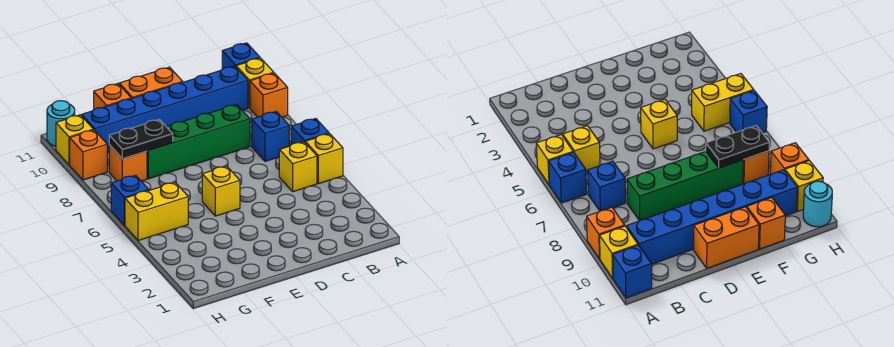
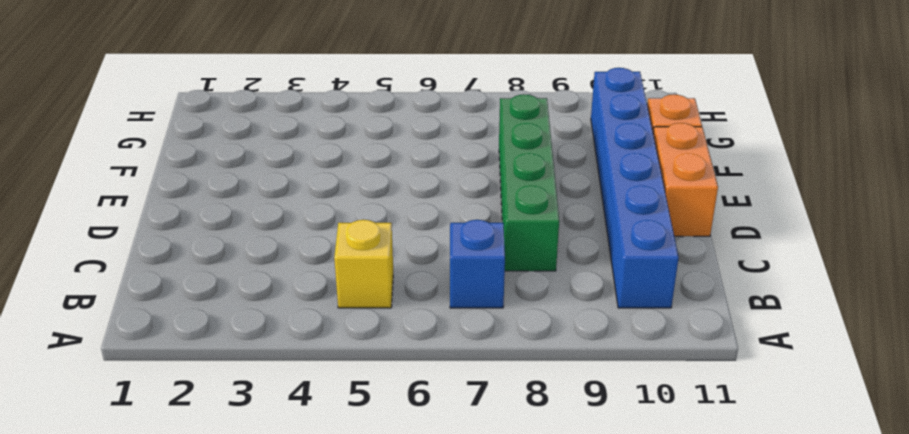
none -> yellow brick A5 level 1
none -> blue brick A6 level 1
none -> orange brick A9 level 1

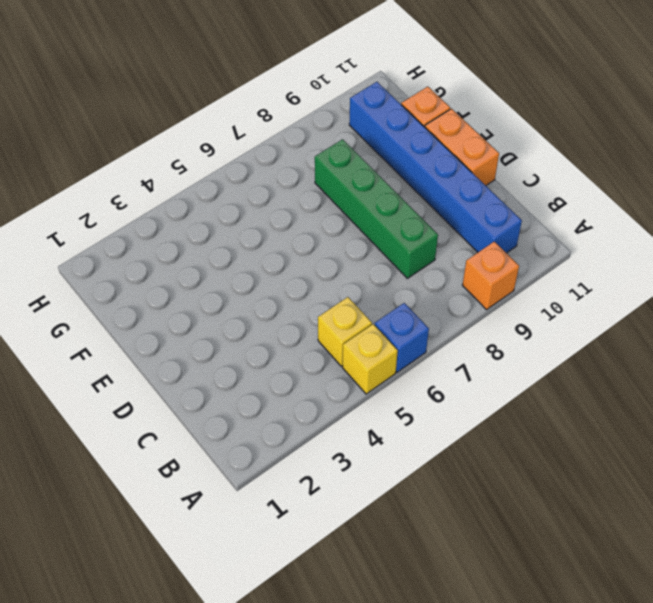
none -> yellow brick A10 level 1
none -> blue brick A11 level 1
none -> blue brick B7 level 1

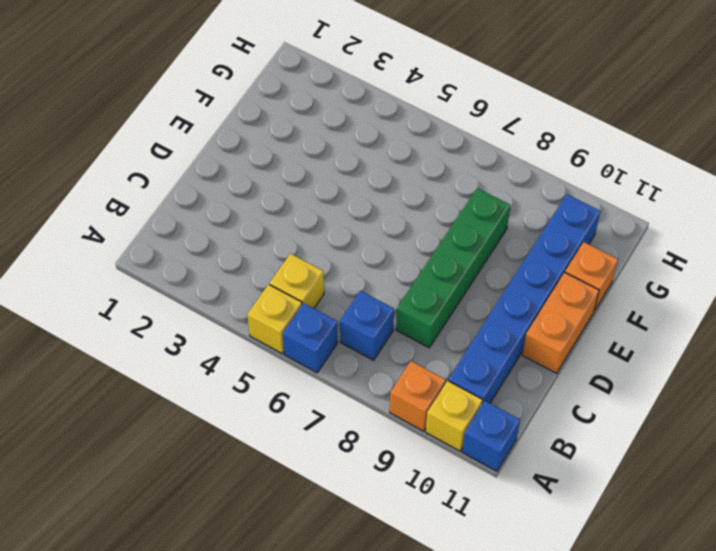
none -> yellow brick E5 level 1
none -> yellow brick G5:H5 level 1
none -> orange brick G8 level 1

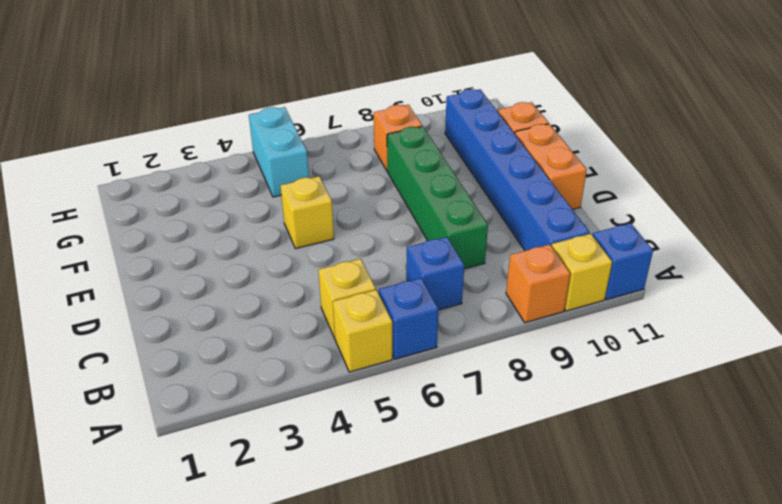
cyan brick G5:H5 level 1 -> yellow brick G5:H5 level 1
none -> blue brick H6 level 1
none -> orange brick H9 level 1
none -> yellow brick H10 level 1

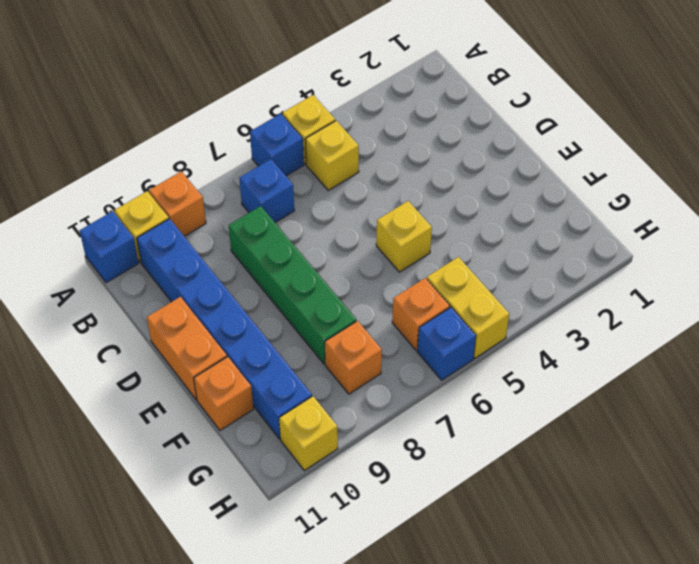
orange brick G6 level 1 -> orange brick H9 level 1
none -> cyan round brick H11 level 1
none -> black plate F8:G8 level 2

